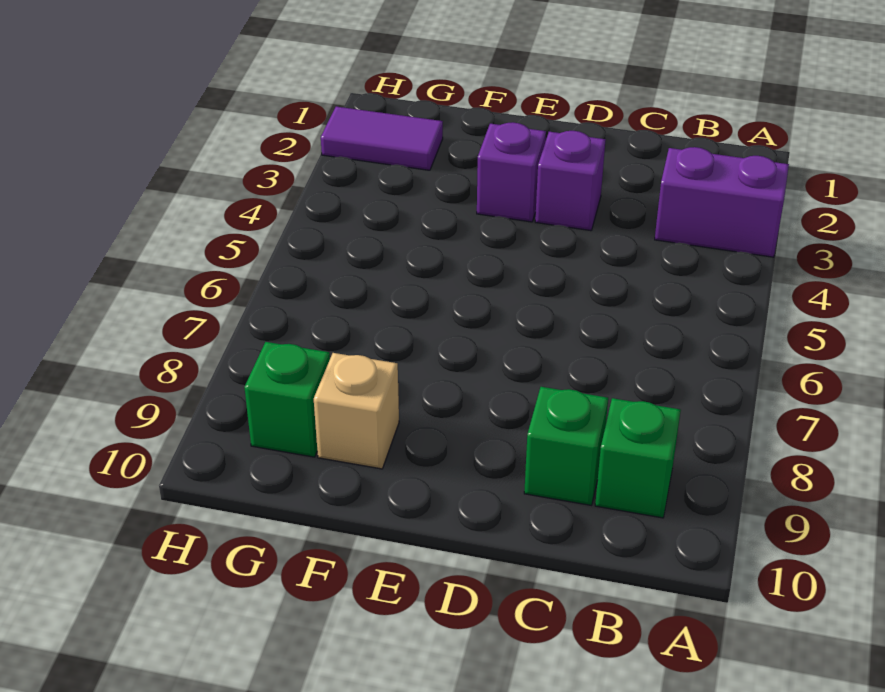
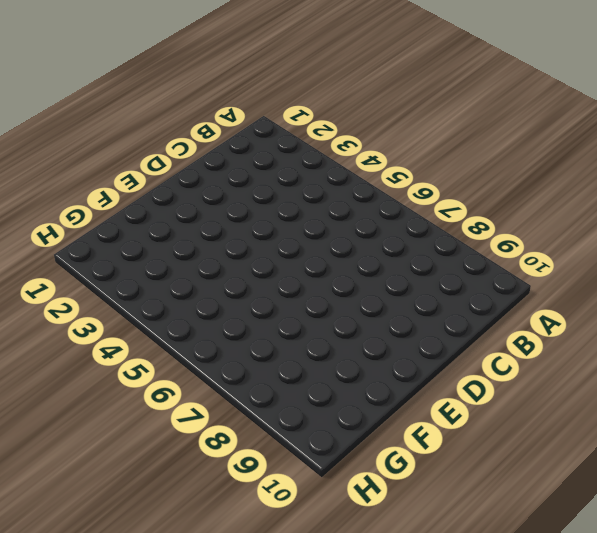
none -> purple brick A3:B3 level 1
none -> green brick B9 level 1

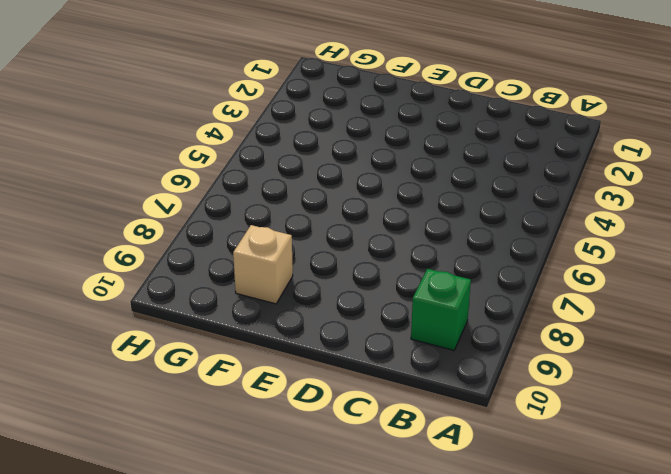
none -> purple brick A3:B3 level 1
none -> green brick C9 level 1

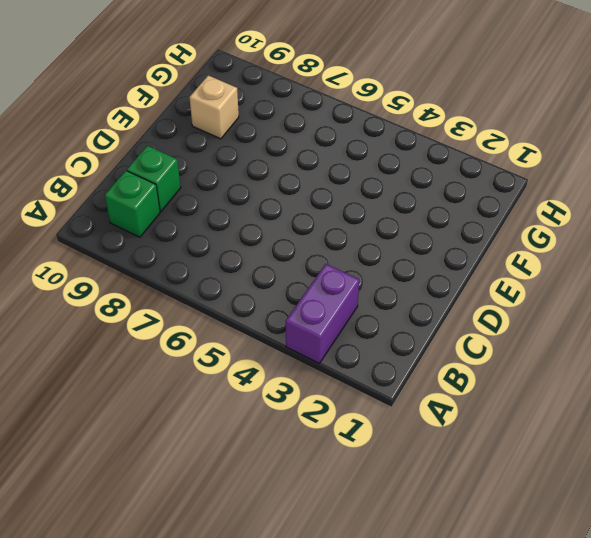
none -> purple brick D3 level 1
none -> purple brick E3 level 1

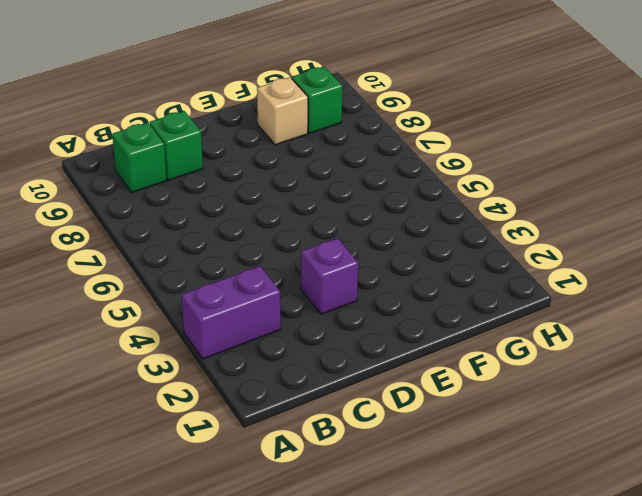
none -> purple brick E3 level 1
none -> purple tile G2:H2 level 1

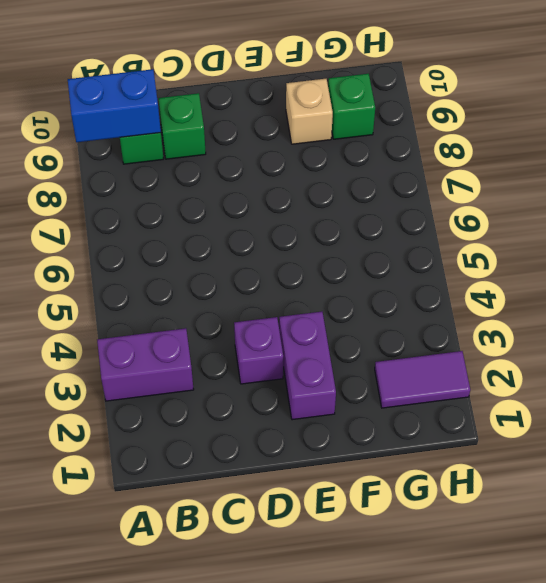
blue brick A9:B9 level 2 -> none
purple brick E2:E3 level 1 -> purple brick E3 level 1

